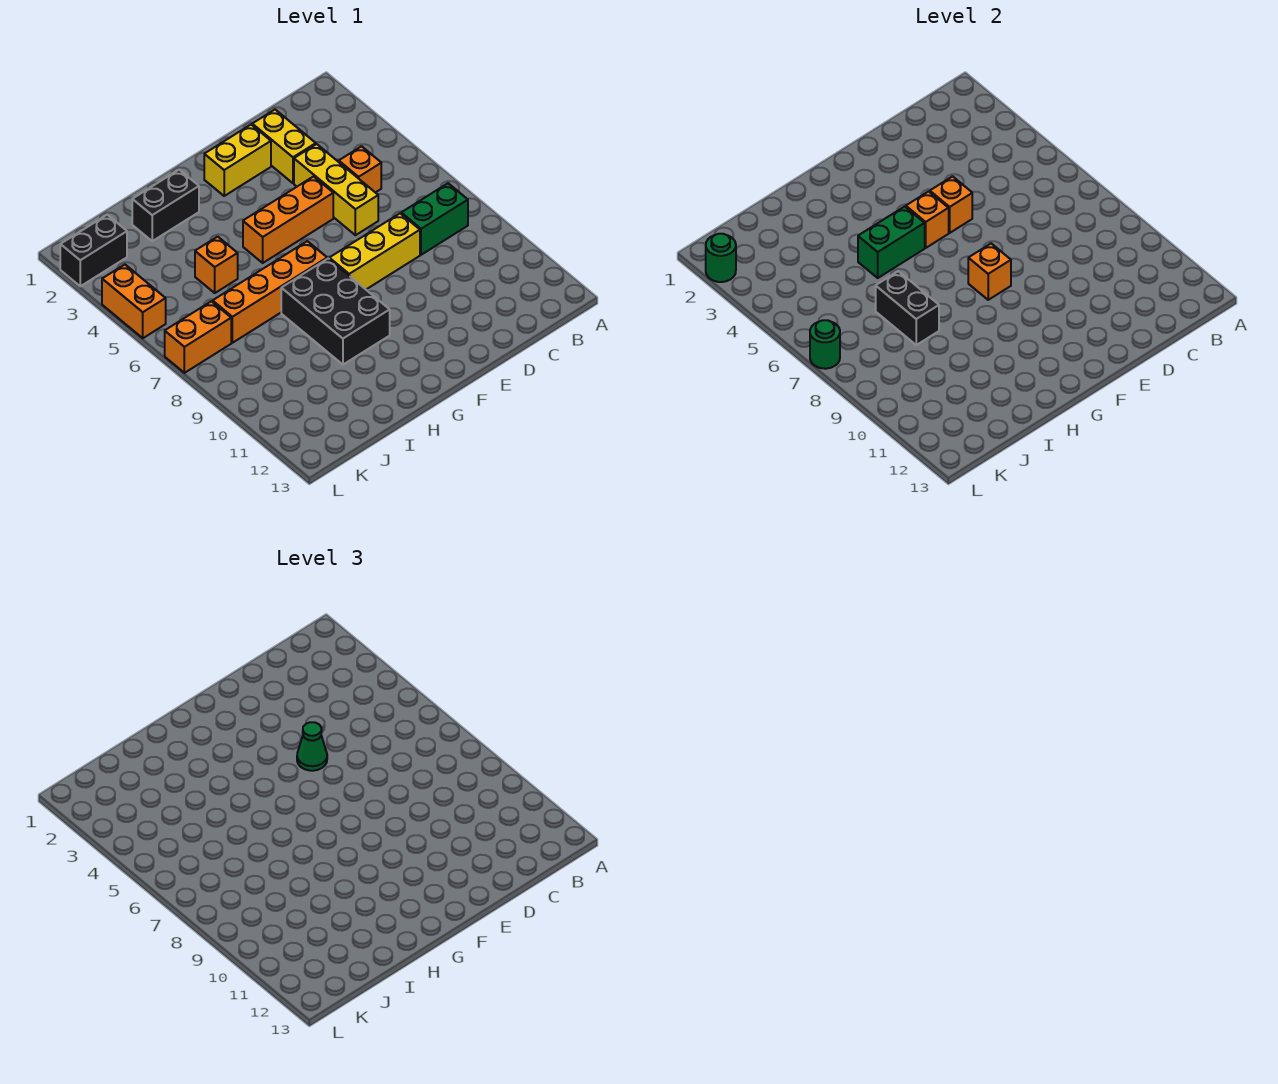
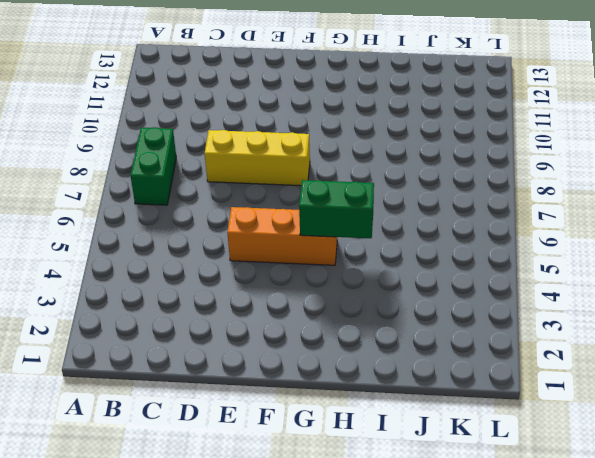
green brick B7:B8 level 1 -> green brick B8:C8 level 1
none -> orange brick C5 level 1
none -> yellow brick D2:D3 level 1
none -> yellow brick D4:D6 level 1

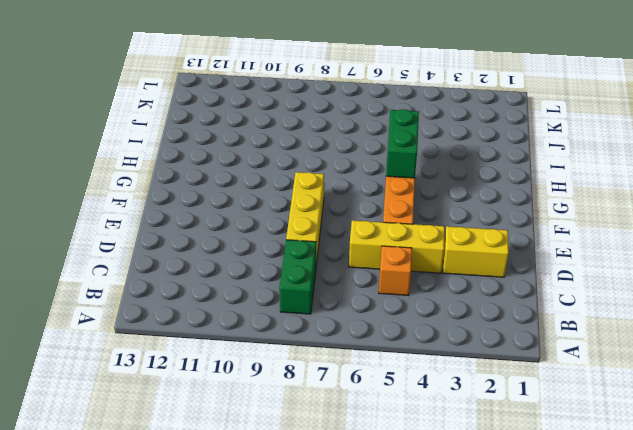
none -> yellow brick E2:F2 level 1
none -> orange brick G7:J7 level 1
none -> black brick G8:H10 level 1

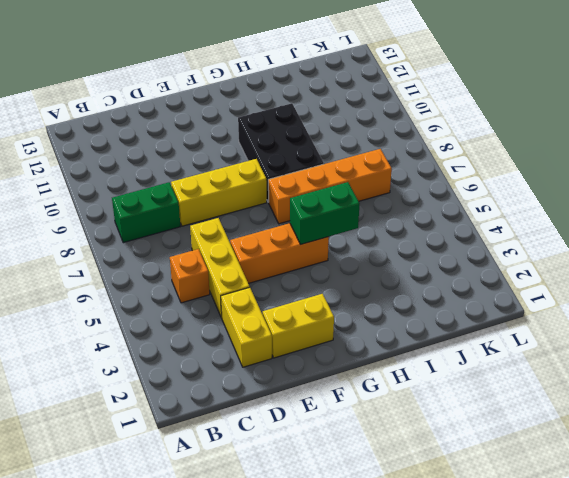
none -> black brick H2:I2 level 1
none -> orange brick I5 level 1
none -> black brick K2:L2 level 1

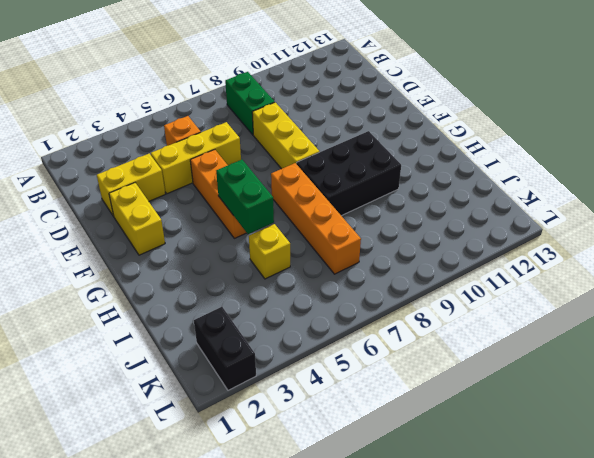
yellow brick I5 level 1 -> orange brick I5 level 1
none -> black brick H2:I2 level 1
none -> orange brick K7:L7 level 1
none -> orange brick L4:L5 level 1

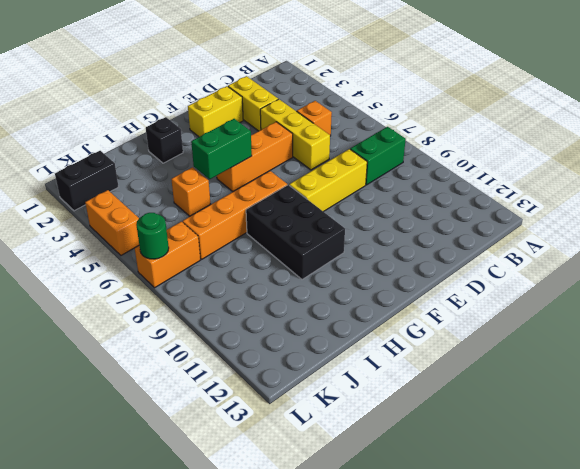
black brick H2 level 1 -> black brick H2:I2 level 1
none -> orange brick E5 level 2
none -> orange brick F5 level 2
none -> orange brick F8 level 2

